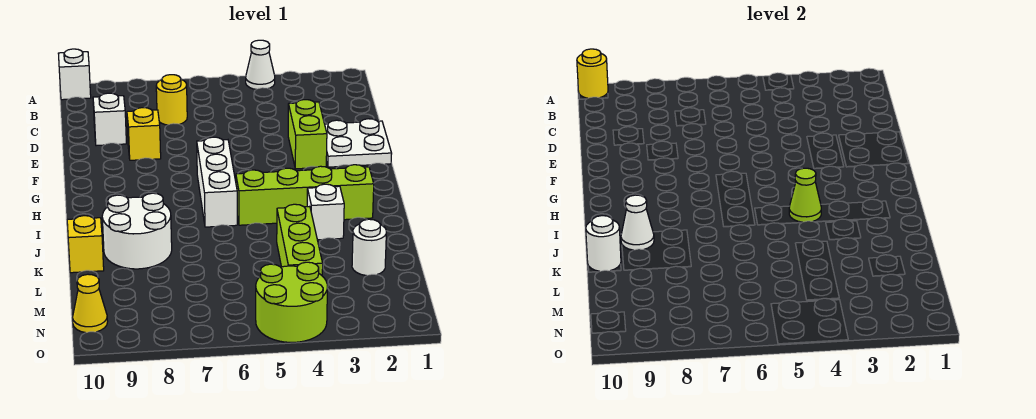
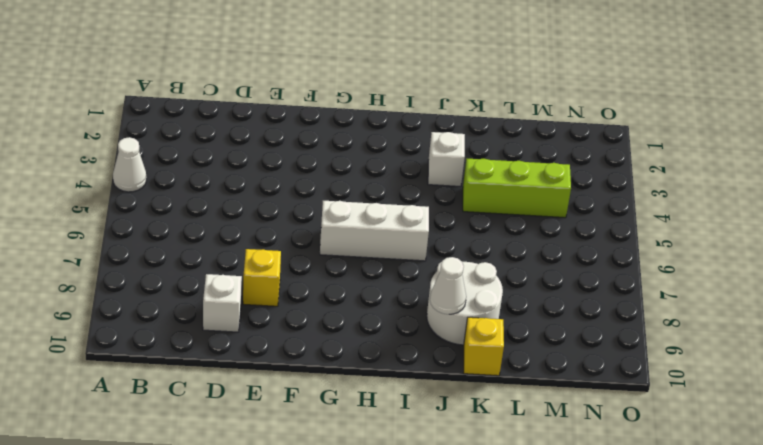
none -> white brick A10 level 1
none -> yellow round brick C7 level 1
none -> white plate E1:F2 level 1

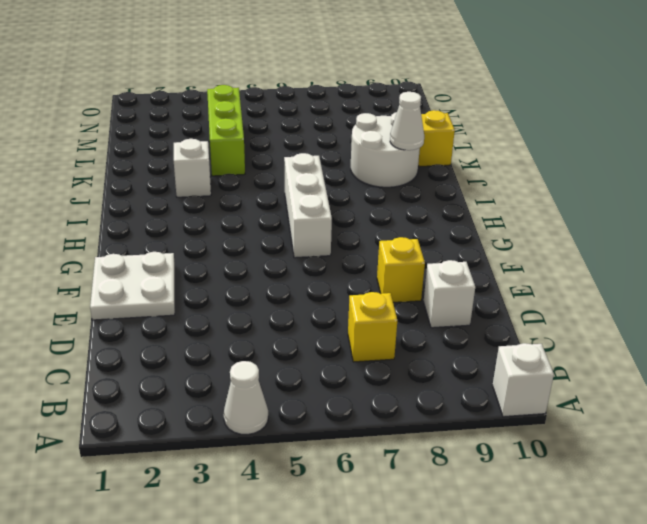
yellow brick C7 level 1 -> yellow round brick C7 level 1
none -> lime brick E3:F3 level 1
none -> lime brick I2:I5 level 1
none -> white round brick L2 level 1

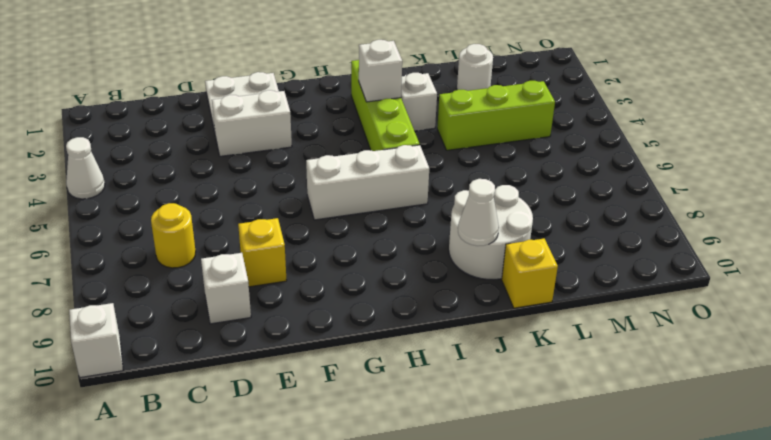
white brick E3:F3 level 1 -> lime brick E3:F3 level 1
white brick I3 level 2 -> none
none -> lime round brick N4:O5 level 1
none -> yellow cone N10 level 1
none -> yellow round brick A10 level 2

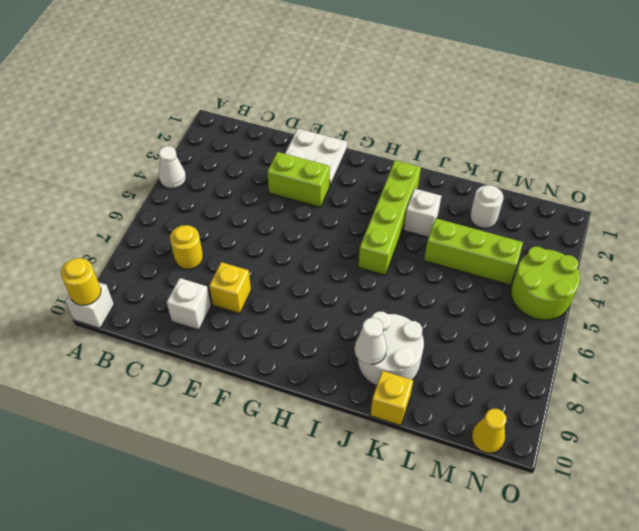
none -> white brick G6:I6 level 1
none -> lime cone I4 level 2
none -> white round brick K10 level 2

